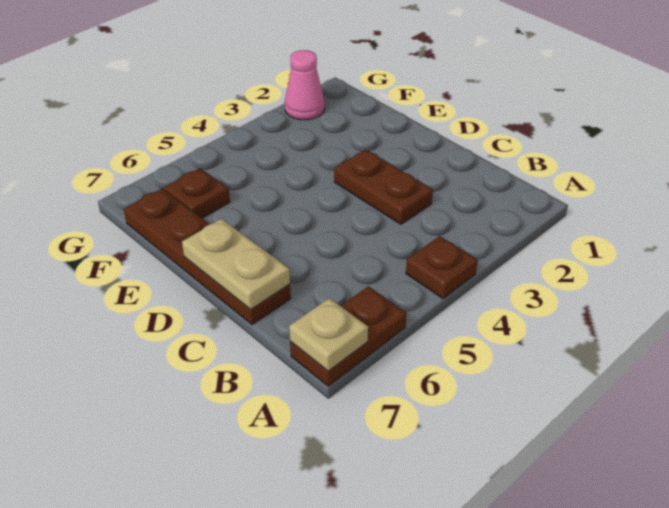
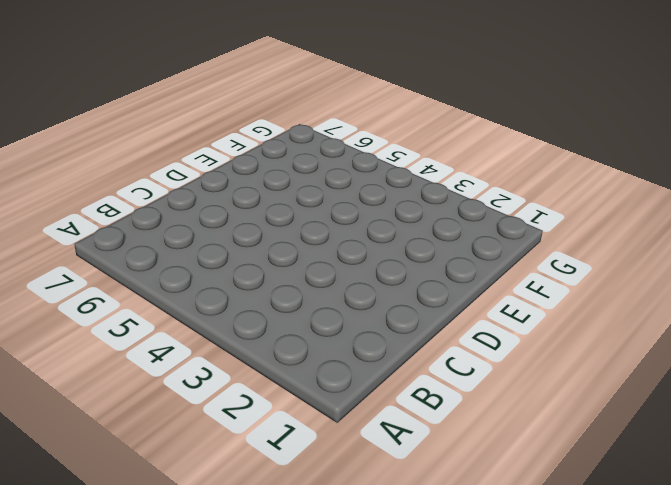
none -> brown plate A4 level 1
none -> brown plate A6:A7 level 1

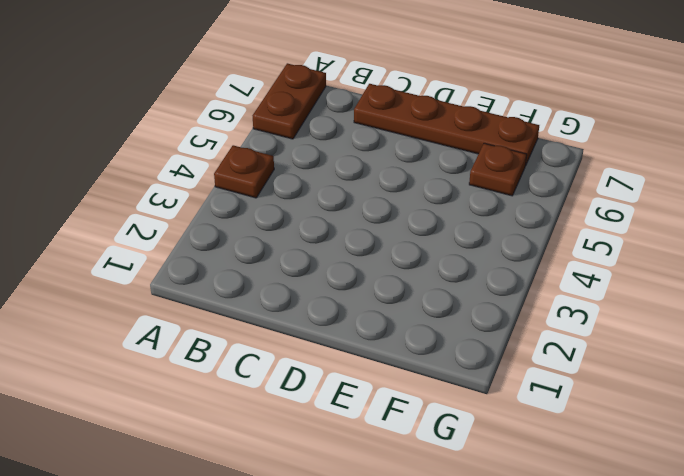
none -> brown plate C3:D3 level 1
none -> pink cone G2 level 1

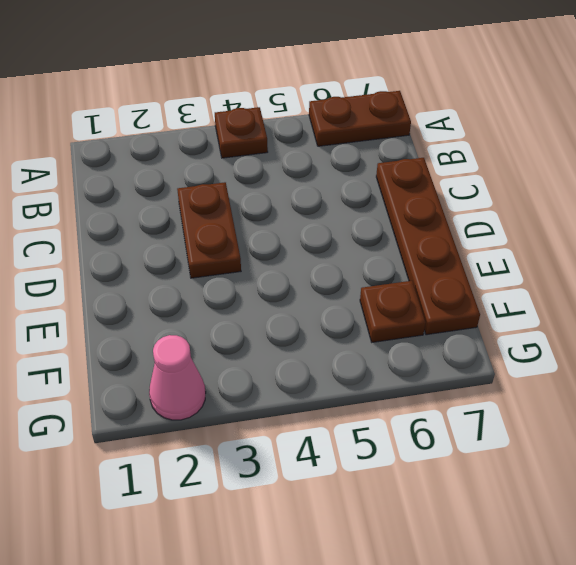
none -> tan plate A7 level 2
none -> tan plate C7:D7 level 2

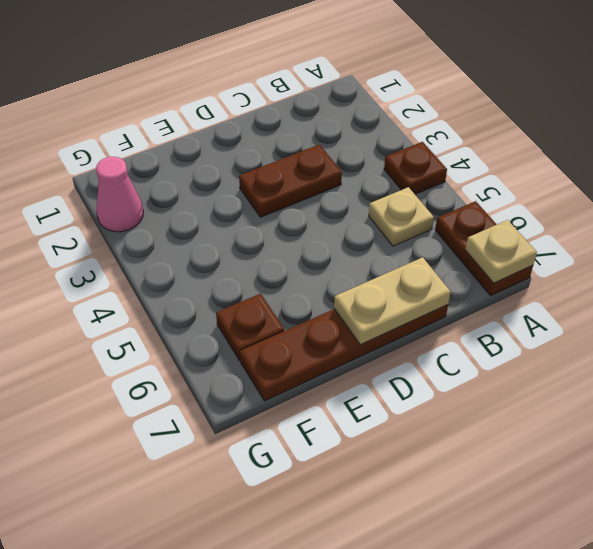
tan plate B5 level 1 -> none

